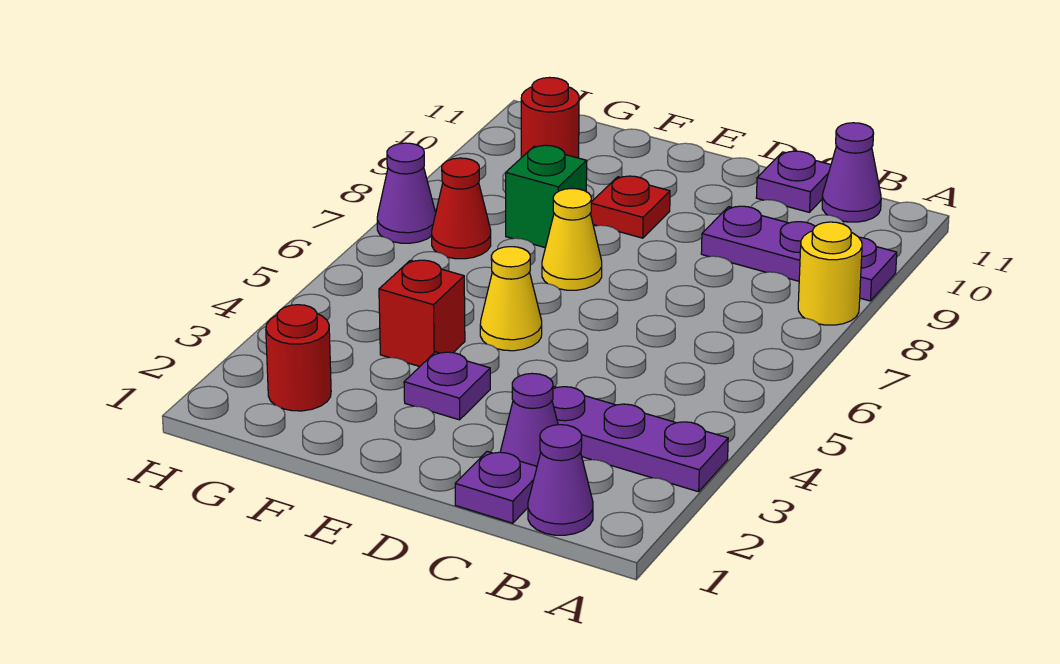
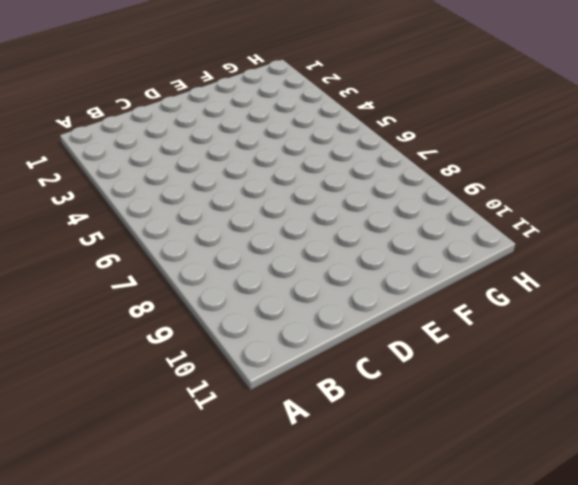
none -> purple plate A3:C3 level 1
none -> yellow round brick A8 level 1
none -> purple plate A9:C9 level 1

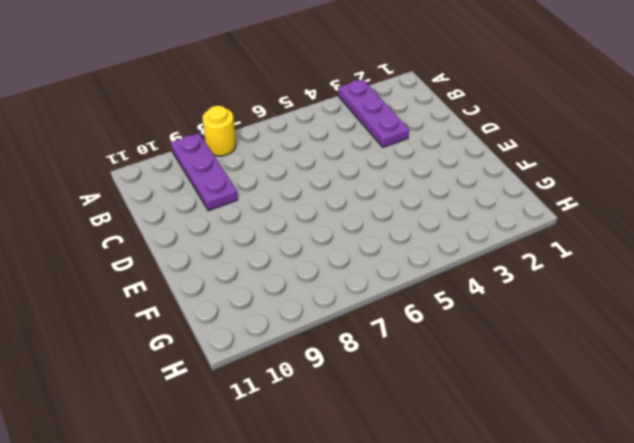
none -> purple cone B1 level 1
none -> purple cone B11 level 1
none -> purple plate C1 level 1

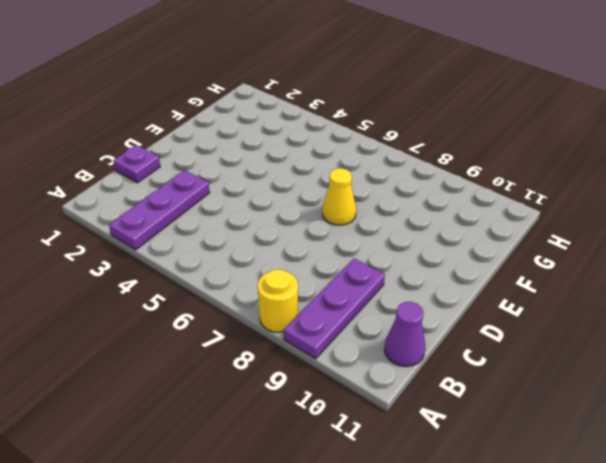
none -> purple cone B1 level 1
none -> purple cone C2 level 1
none -> purple plate C11 level 1

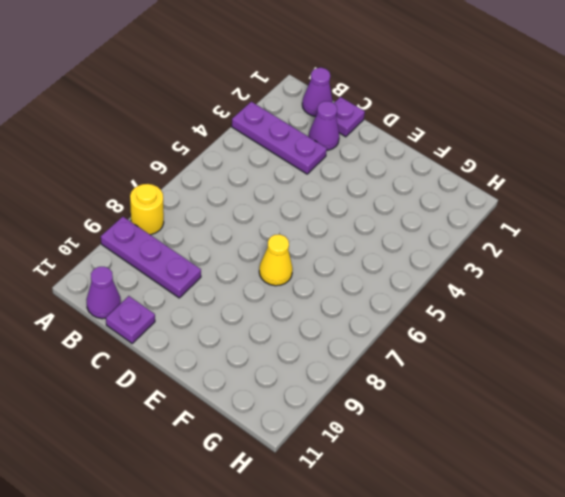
none -> purple plate E3 level 1
none -> yellow cone E5 level 1
none -> red plate E9 level 1

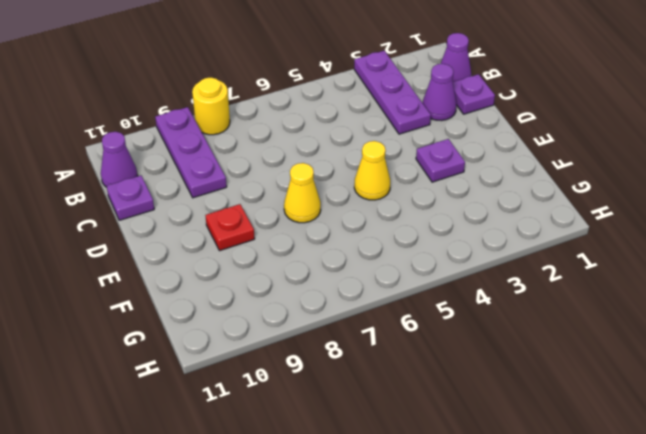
none -> red brick F4 level 1
none -> green brick F8 level 1
none -> red round brick G2 level 1

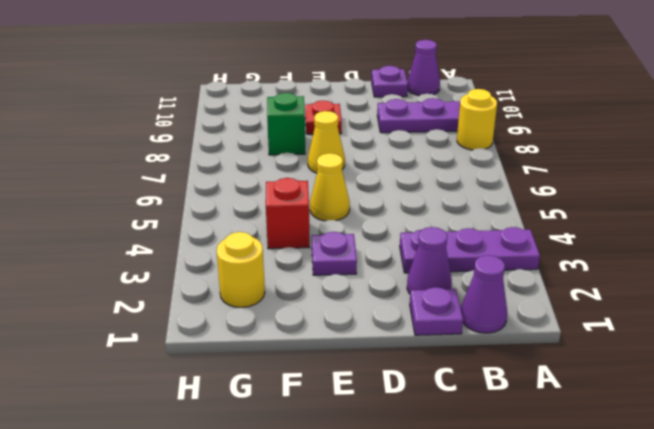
yellow round brick G2 level 1 -> red round brick G2 level 1
none -> red cone G7 level 1
none -> red round brick G10 level 1
none -> purple cone H7 level 1

